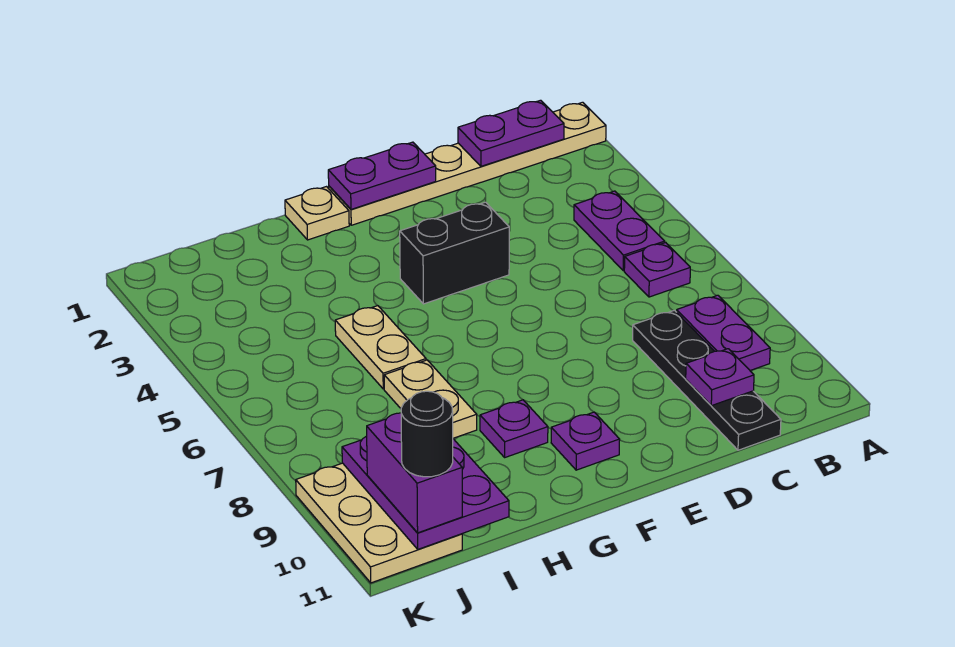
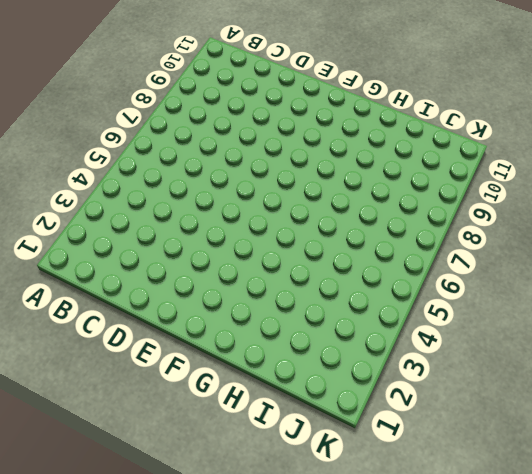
none -> tan plate A1:F1 level 1
none -> purple plate B4:B5 level 1
none -> purple plate B6 level 1

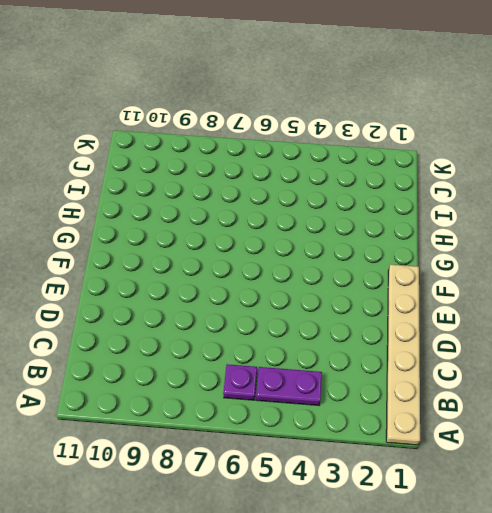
none -> purple plate B8:B9 level 1
none -> black plate C8:C11 level 1
none -> black brick E4:F4 level 1

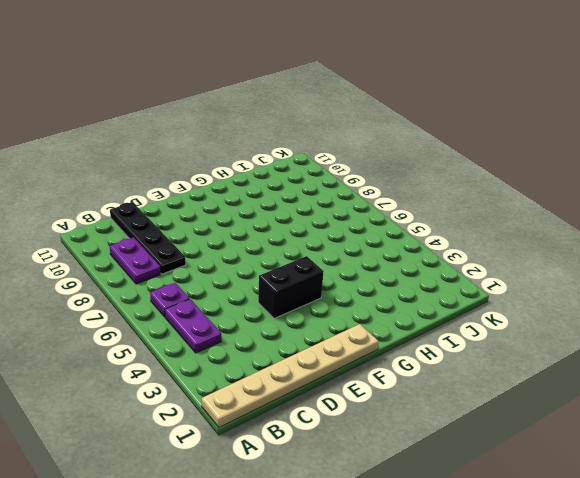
none -> purple plate F10 level 1
none -> tan plate G1 level 1
none -> purple plate G9 level 1

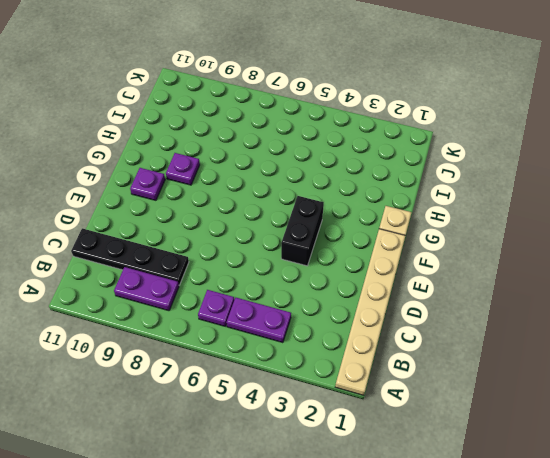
none -> tan plate H5:H6 level 1
none -> tan plate H7:H8 level 1
none -> tan plate J9:K11 level 1

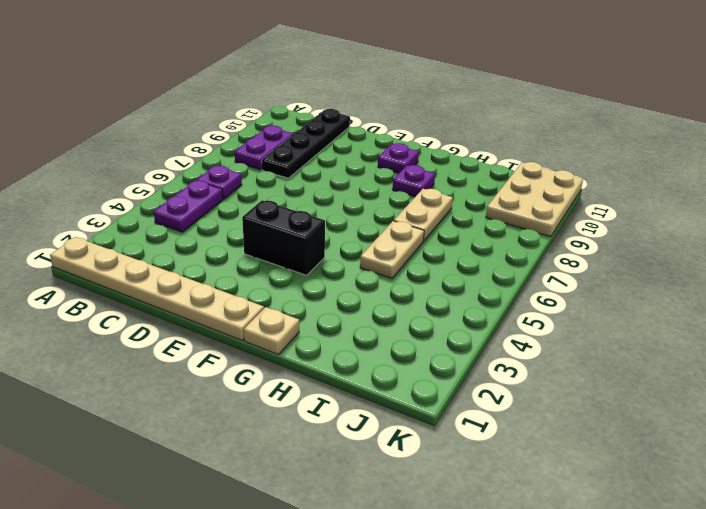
none -> purple plate B1:C1 level 2
none -> purple plate C10 level 2
none -> purple plate E1:F1 level 2

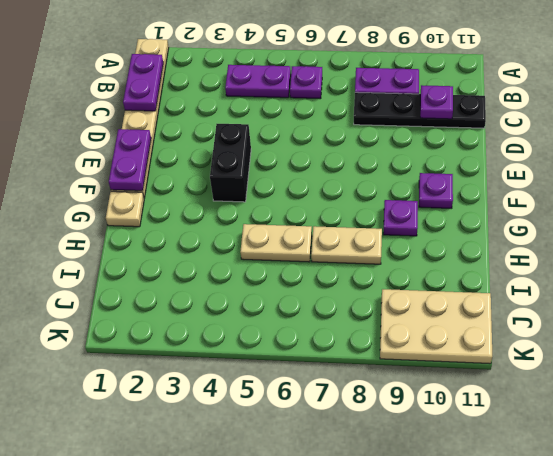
none -> purple plate I9:J11 level 2
none -> purple brick J10:J11 level 3
none -> black round brick J11 level 4

